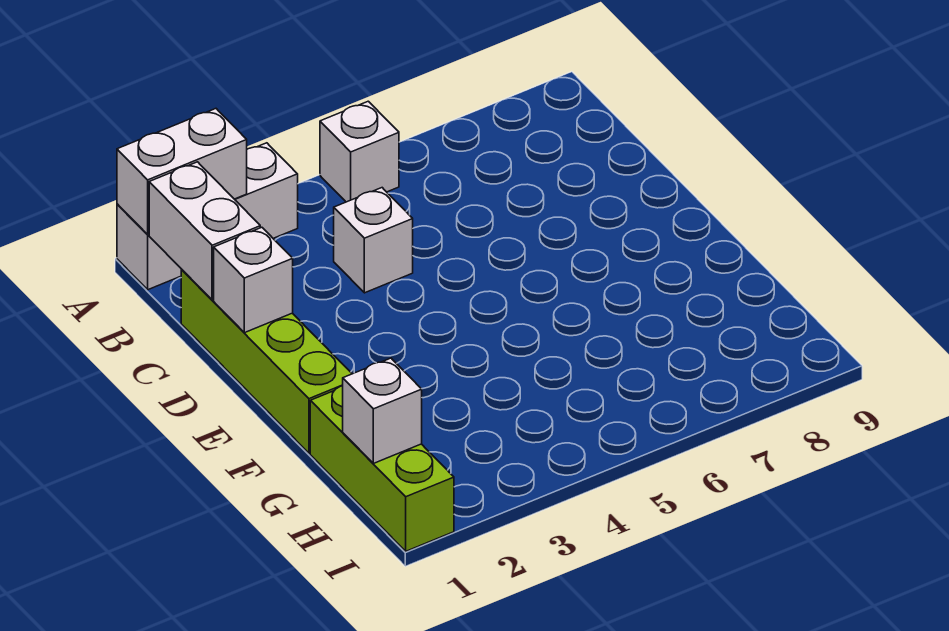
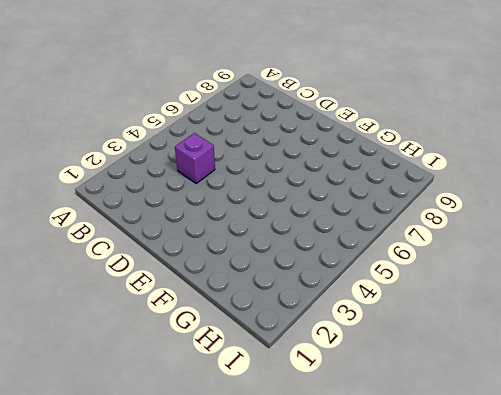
purple brick C4 level 1 -> white brick C4 level 1
none -> white brick A1:A3 level 1
none -> white brick A5 level 1

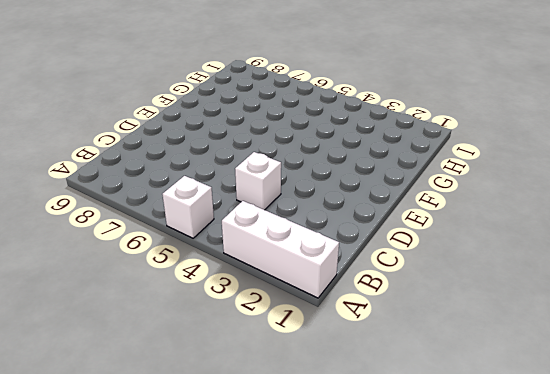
none -> lime brick C1:F1 level 1
none -> lime brick G1:I1 level 1

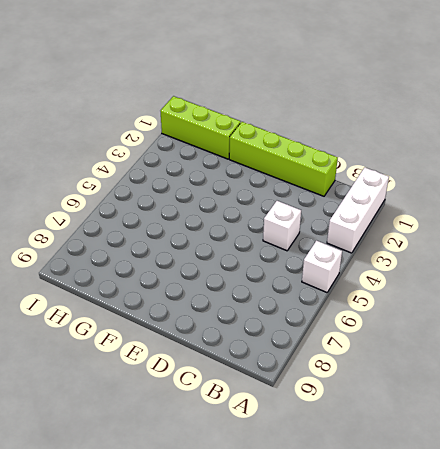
none -> white brick A1:A2 level 2
none -> white brick B1:C1 level 2

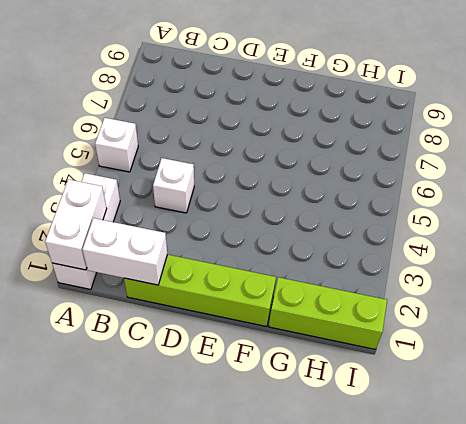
none -> white brick D1 level 2
none -> white brick H1 level 2

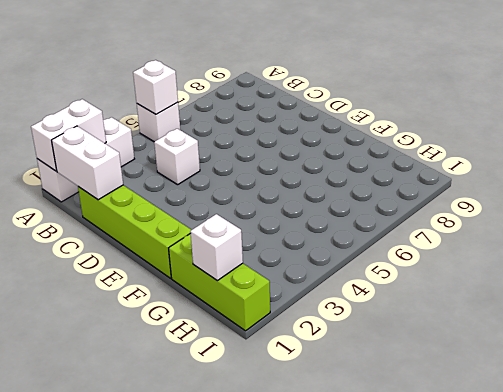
white brick A5 level 2 -> white brick D1 level 2

